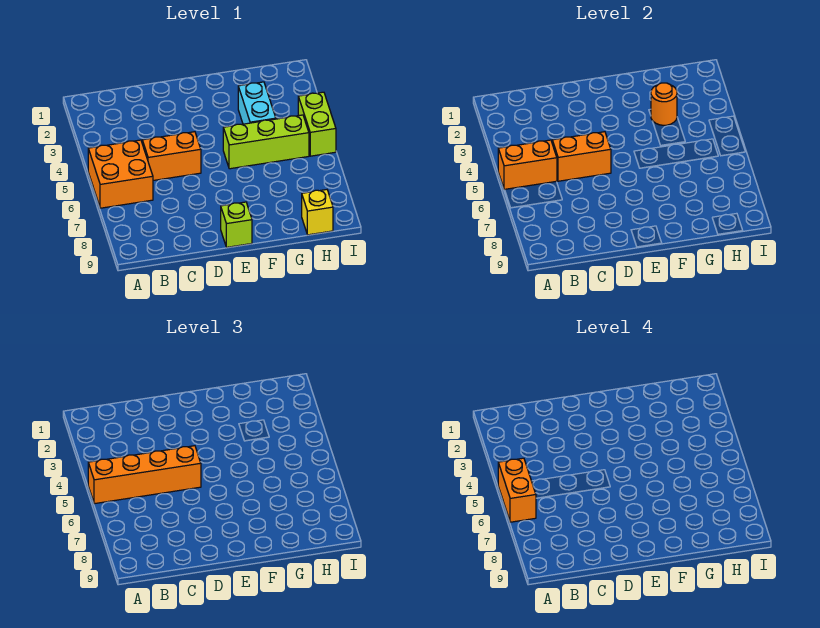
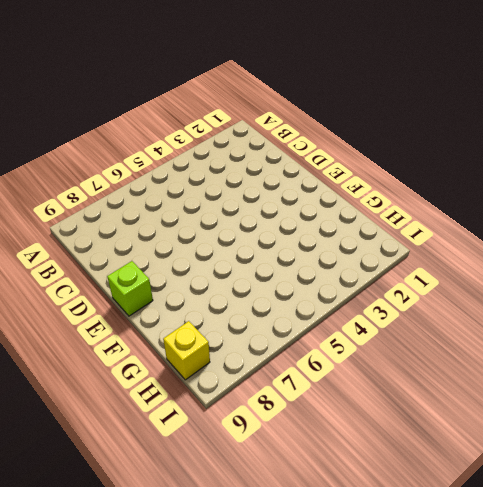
none -> orange brick A5:B6 level 1
none -> orange brick C5:D5 level 1
none -> lime brick F5:H5 level 1

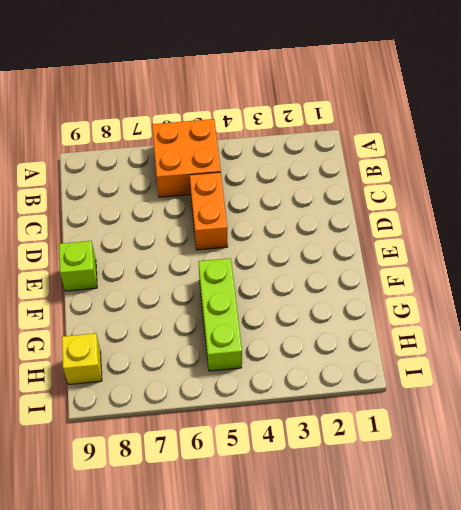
none -> cyan brick G3:G4 level 1
none -> lime brick I4:I5 level 1
none -> orange brick A5:B5 level 2

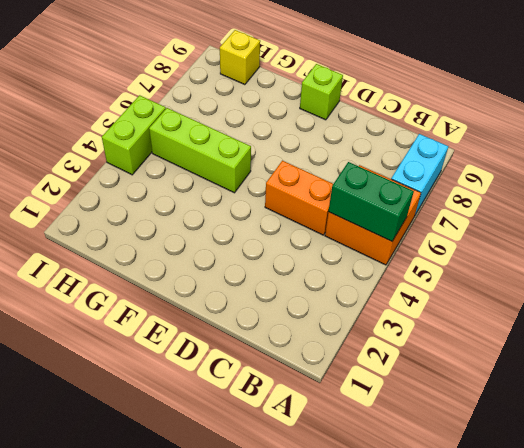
green brick A5:B5 level 2 -> orange brick A5:B5 level 2
cyan brick A7:A8 level 1 -> cyan brick G3:G4 level 1
none -> orange brick C5:D5 level 2
none -> orange round brick G3 level 2
none -> orange brick A5:D5 level 3

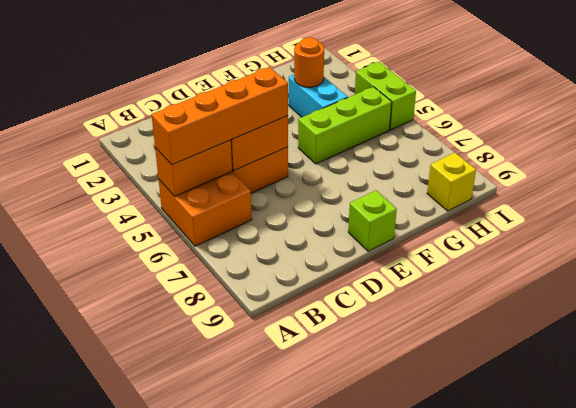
none -> orange brick A5:A6 level 4

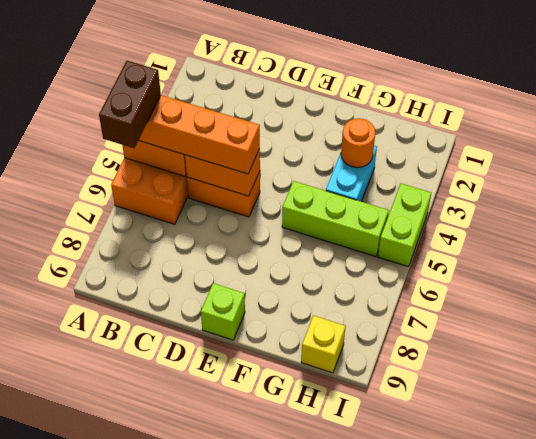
brown brick A5:A6 level 4 -> orange brick A5:A6 level 4

